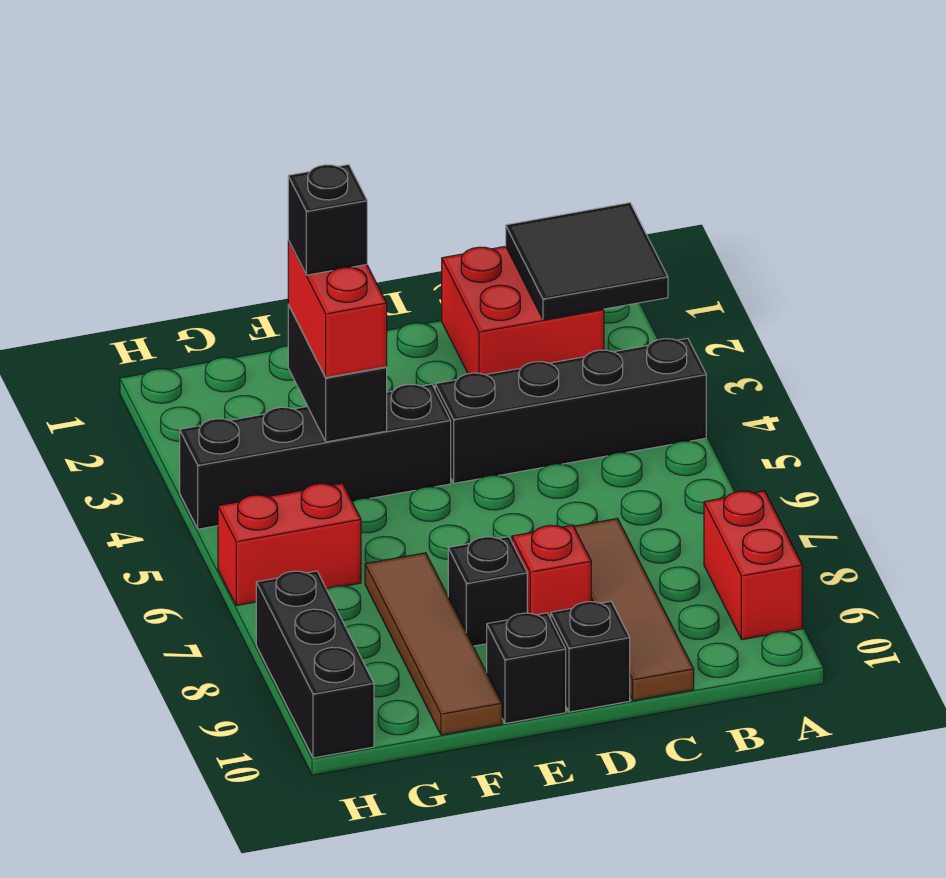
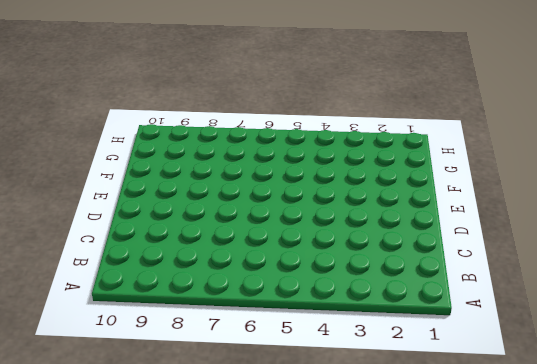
none -> black brick A4:D4 level 1
none -> red brick A8:A9 level 1
none -> red brick B1:C2 level 1

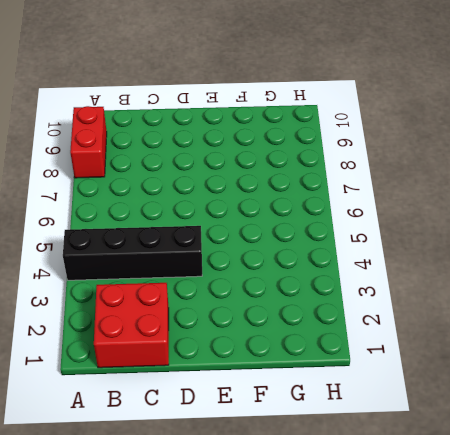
none -> brown tile C7:C10 level 1
none -> red brick D8 level 1
none -> black brick D10 level 1

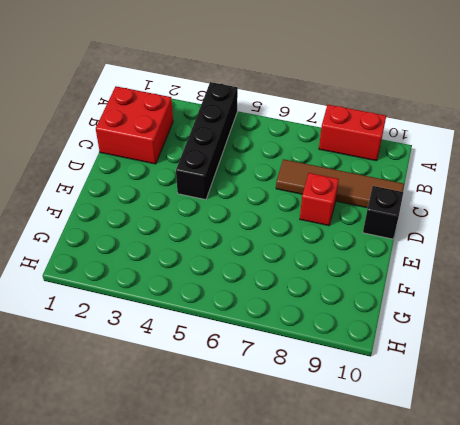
none -> black brick E4:H4 level 1
none -> black brick E8 level 1
none -> black brick E10 level 1

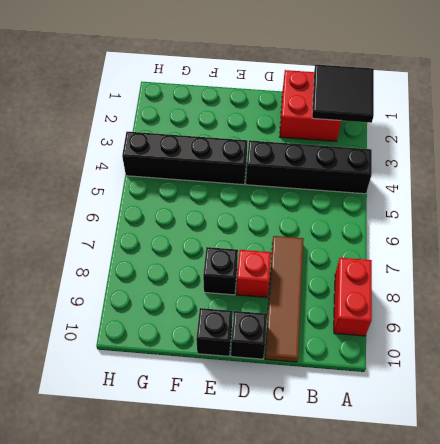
none -> brown tile F7:F10 level 1
none -> red brick G6:H6 level 1
none -> black brick H8:H10 level 1

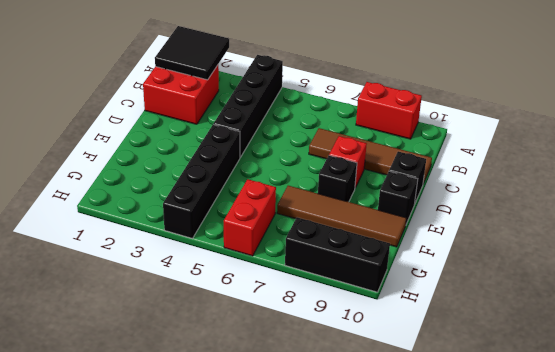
none -> black brick F3:F4 level 2
none -> red brick F3:F4 level 3
none -> black brick F3 level 4

